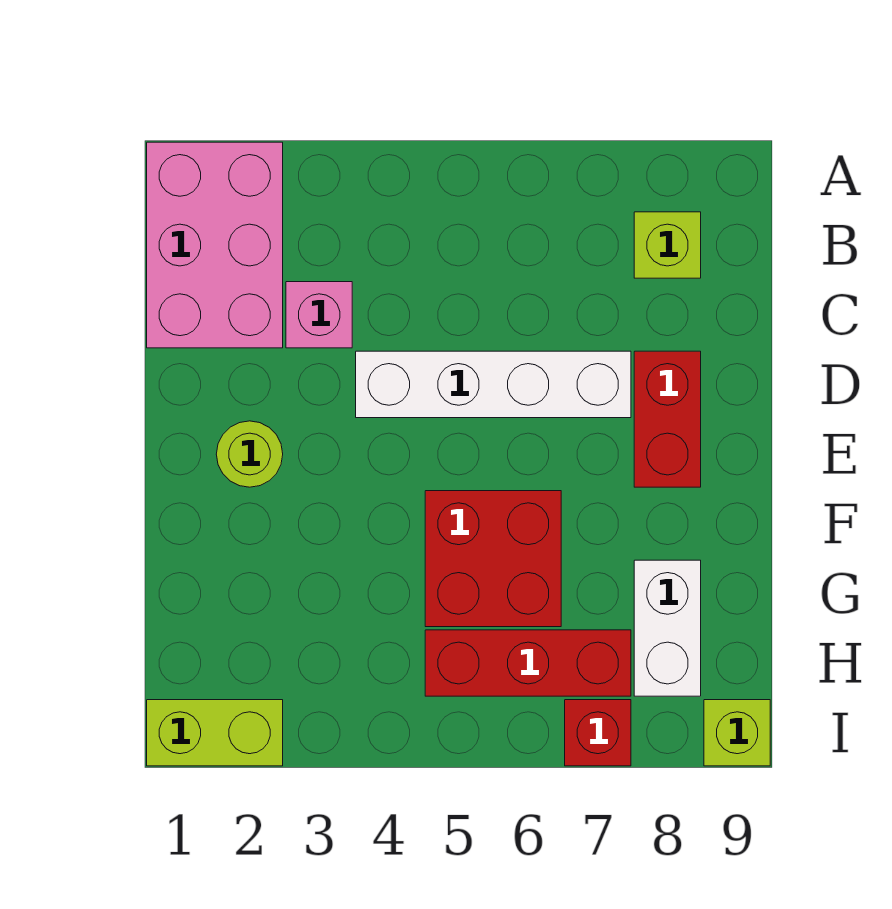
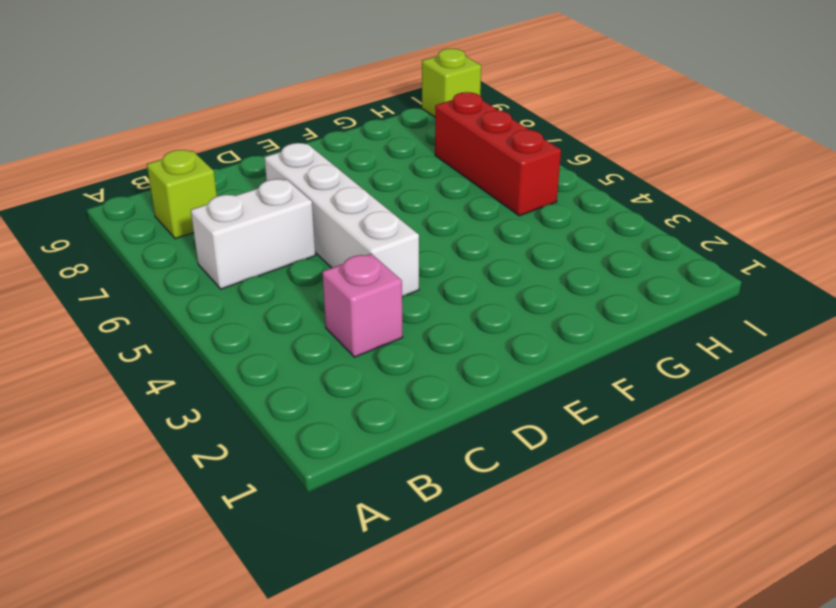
white brick B6:C6 level 1 -> white brick G8:H8 level 1
none -> pink brick A1:C2 level 1
none -> red brick D8:E8 level 1
none -> lime round brick E2 level 1

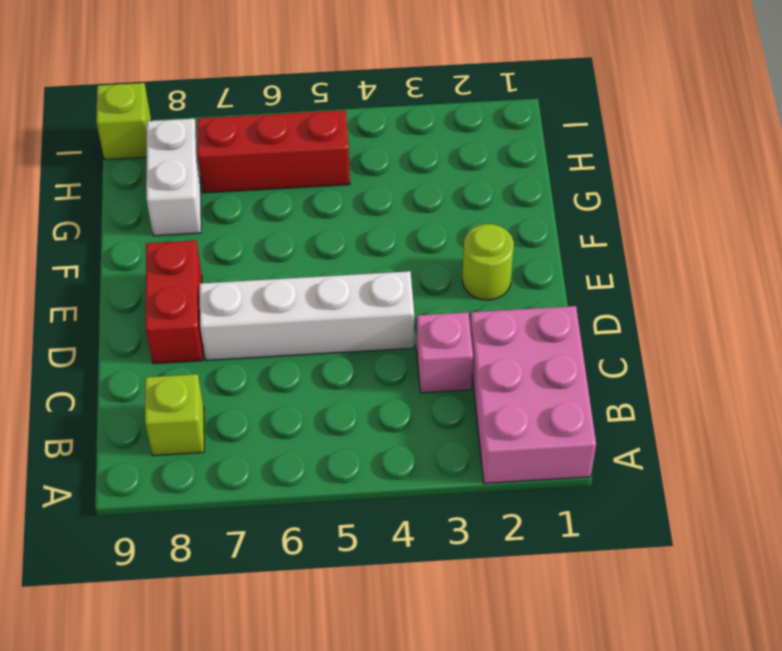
none -> red brick F5:G6 level 1
none -> lime brick I1:I2 level 1
none -> red brick I7 level 1

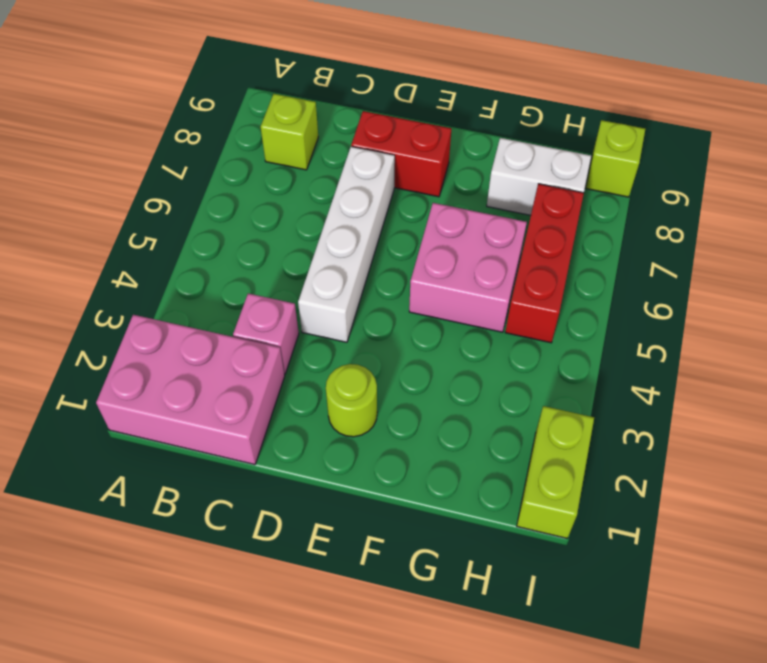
pink brick F5:G6 level 1 -> red brick F5:G6 level 1
none -> red brick I7 level 1

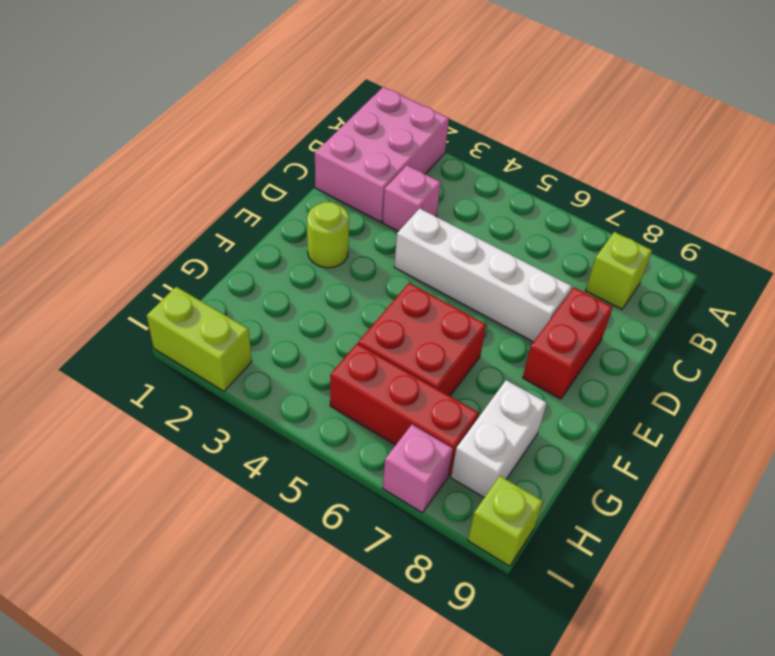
pink brick I7 level 1 -> red brick I7 level 1

